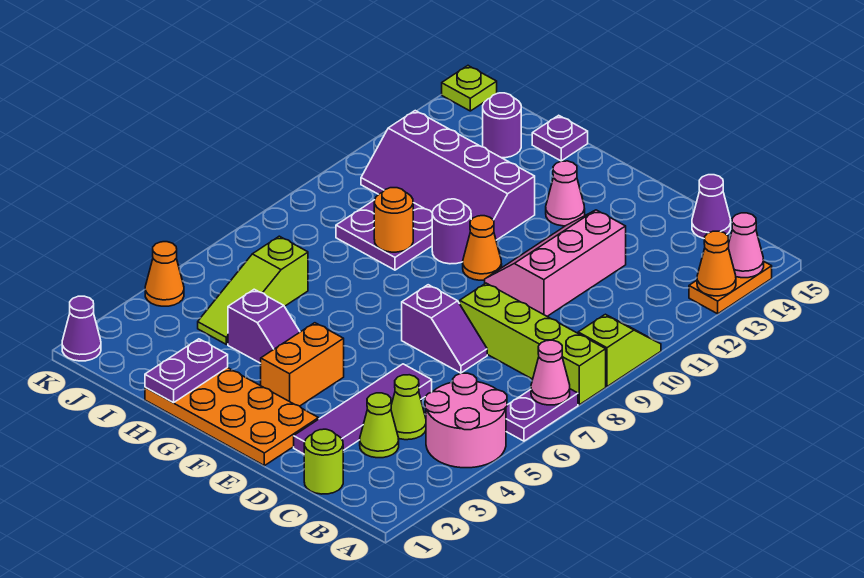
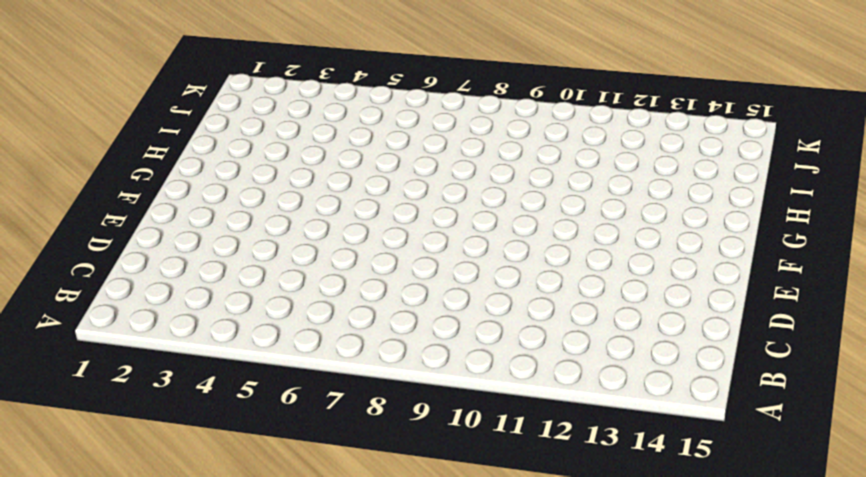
none -> pink round brick A4:B5 level 1
none -> purple plate A6:A7 level 1
none -> lime brick A8:D8 level 1
none -> lime slope A9:A10 level 1 top 9

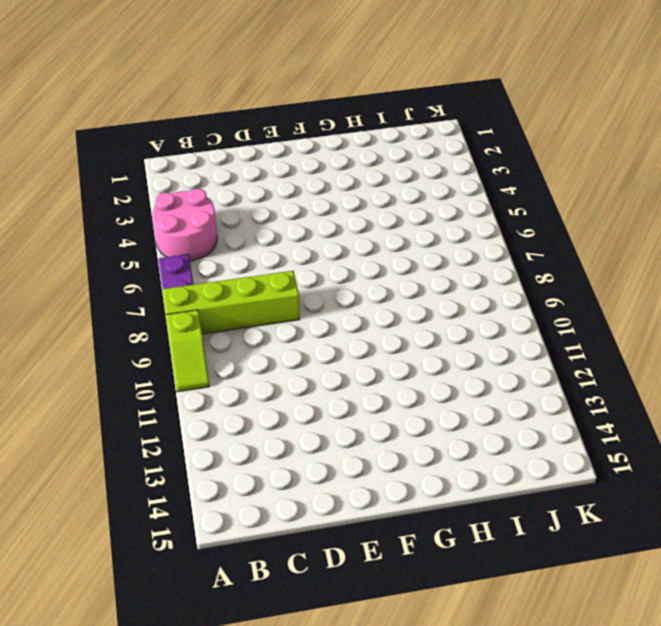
none -> orange plate A13:A14 level 1
none -> lime round brick C1 level 1
none -> lime cone C3 level 1
none -> lime cone C4 level 1

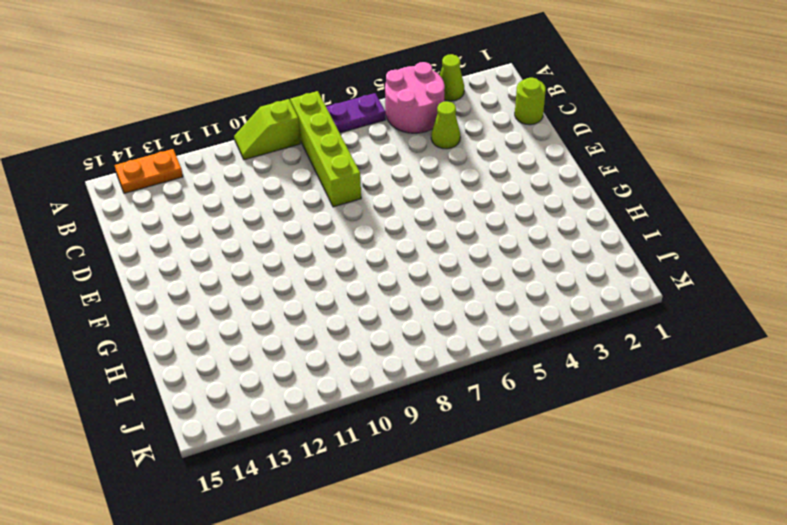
lime cone A3 level 1 -> lime cone C3 level 1
none -> purple cone C15 level 1
none -> purple tile D2:D5 level 1
none -> purple slope D7:E7 level 1 top E
none -> pink slope D10:E12 level 1 top D

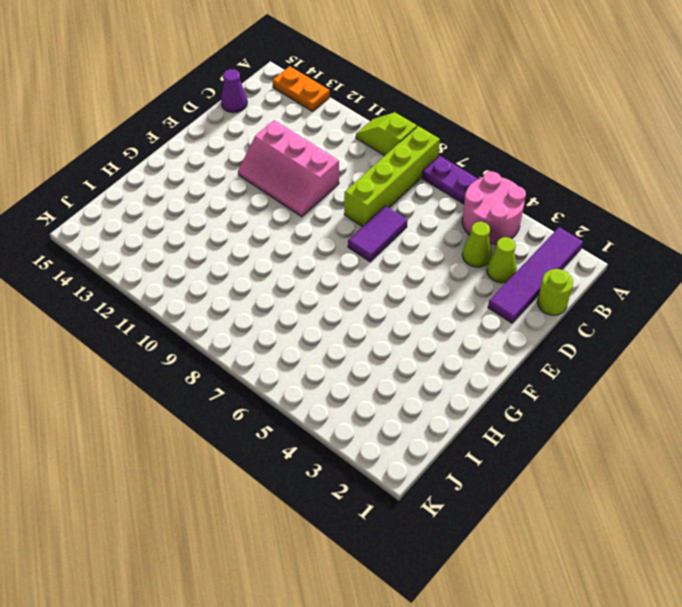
purple tile A2:D2 level 1 -> purple tile D2:D5 level 1
purple tile D7:E7 level 1 -> purple slope D7:E7 level 1 top E
none -> orange plate E1:H2 level 1
none -> orange brick F3:F4 level 1
none -> orange cone F10 level 1
none -> pink cone F13 level 1

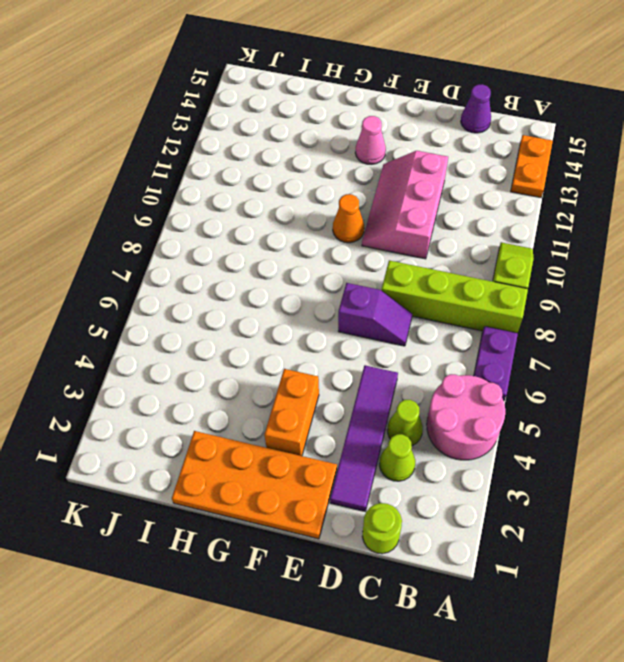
none -> purple slope G4:H4 level 1 top H
none -> purple round brick G10 level 1
none -> purple slope G11:J12 level 1 top 12
none -> purple plate H9:I10 level 1

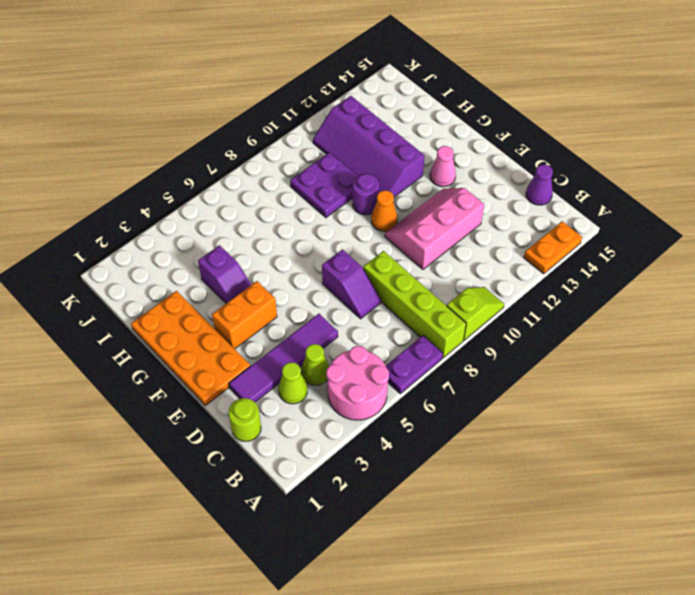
none -> purple plate H15 level 1
none -> lime slope I4:I6 level 1 top 6
none -> purple round brick I14 level 1
none -> purple cone K1 level 1

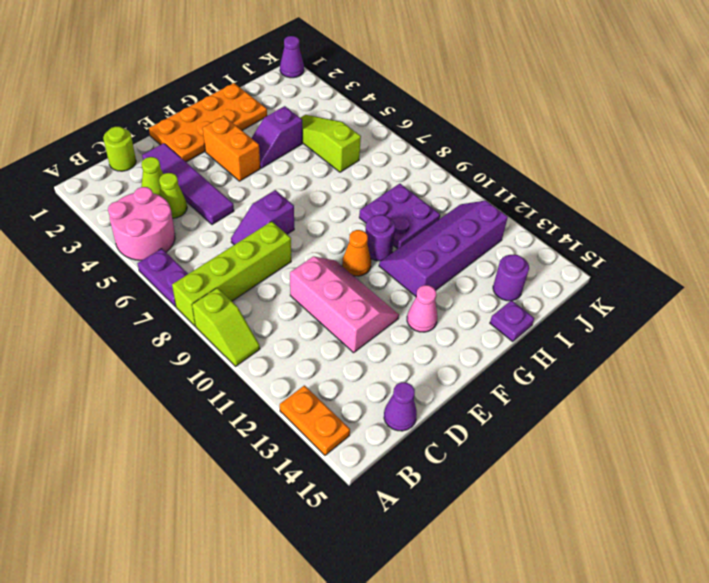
none -> orange cone K4 level 1
none -> lime plate K15 level 1
none -> pink cone A7 level 2
none -> orange cone A13 level 2

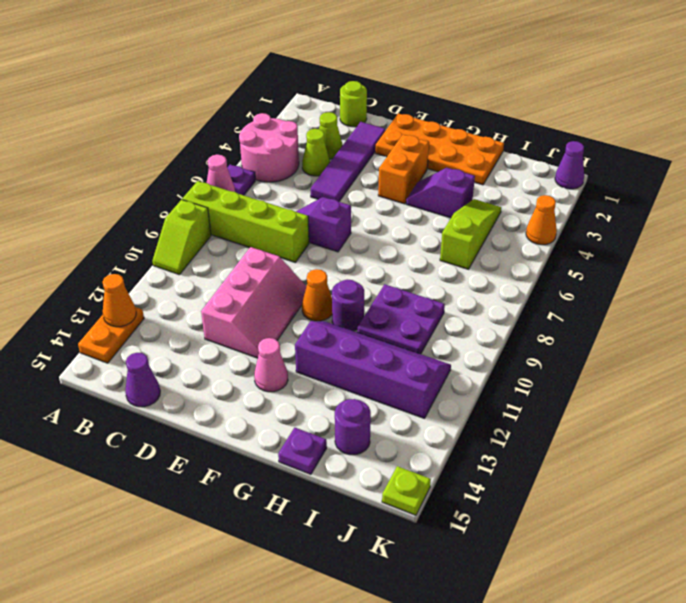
none -> pink cone A14 level 2
none -> purple plate H1:H2 level 2
none -> orange round brick H9 level 2

